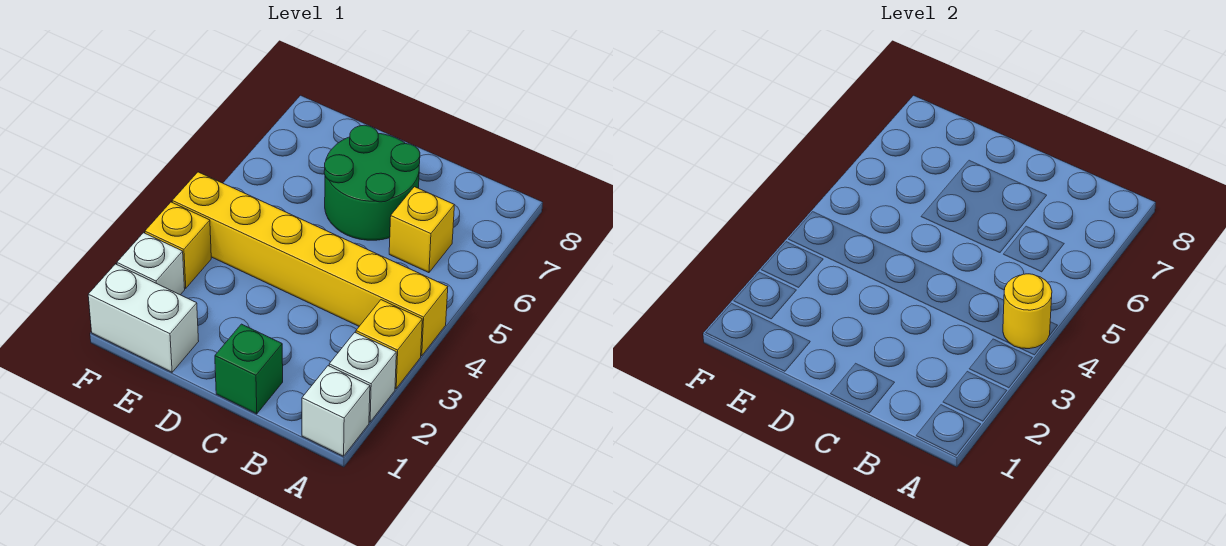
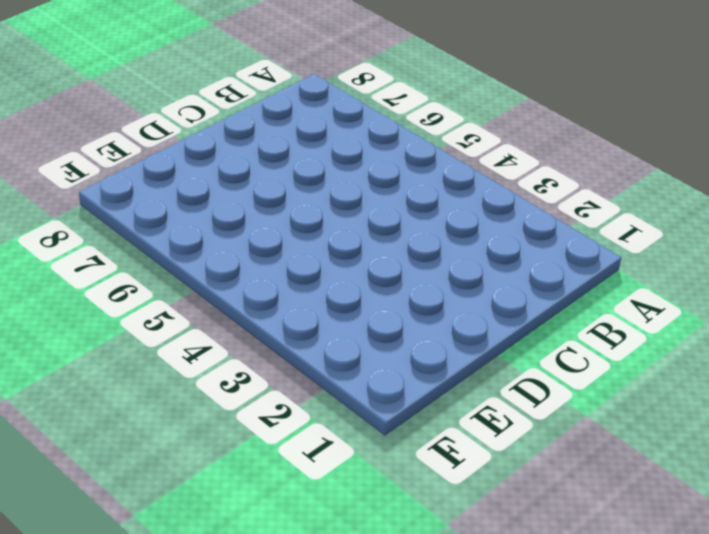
none -> white brick A1 level 1
none -> white brick A2 level 1

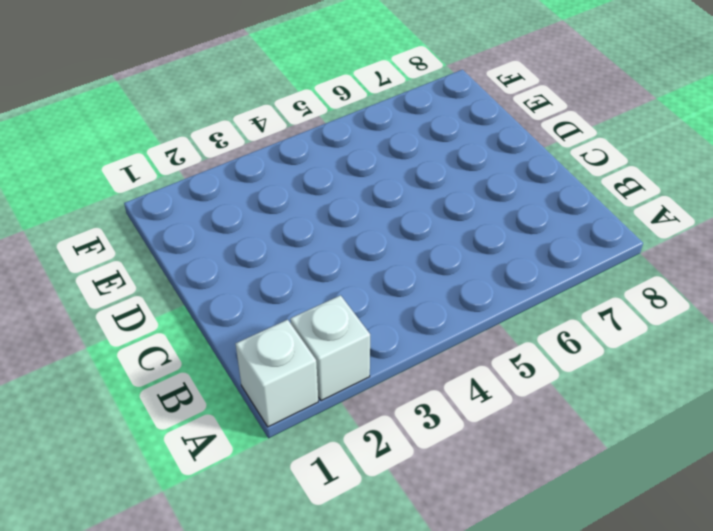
none -> yellow brick A3 level 1
none -> yellow brick A4:F4 level 1

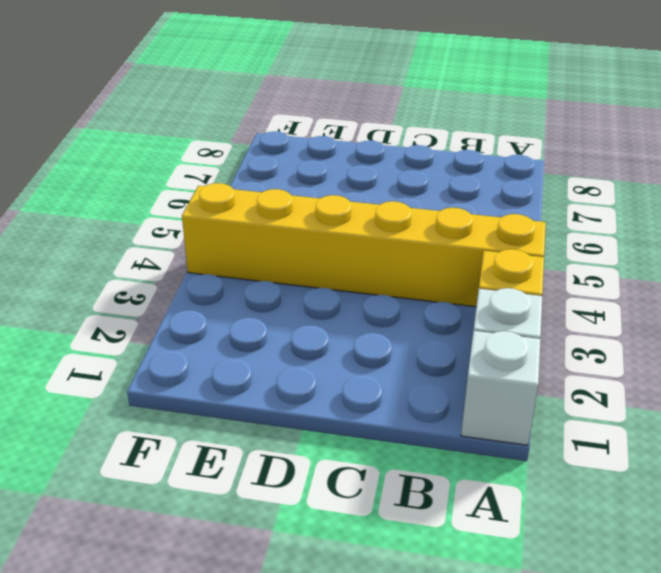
none -> yellow brick B6 level 1
none -> green brick C1 level 1

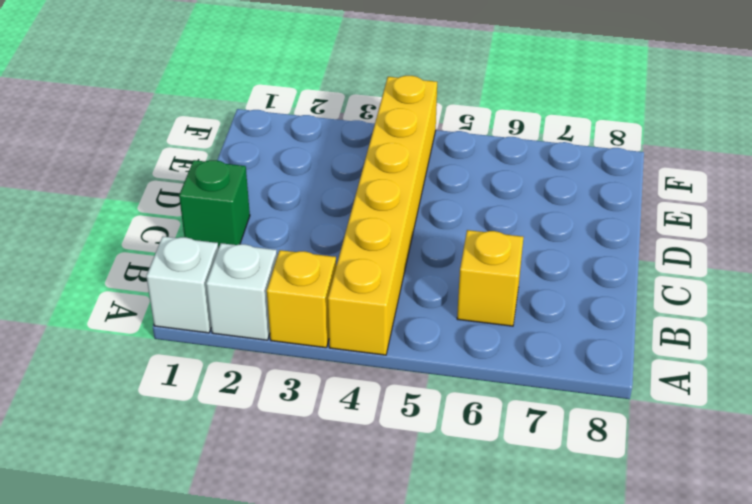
none -> green round brick C6:D7 level 1
none -> white brick E1:F1 level 1

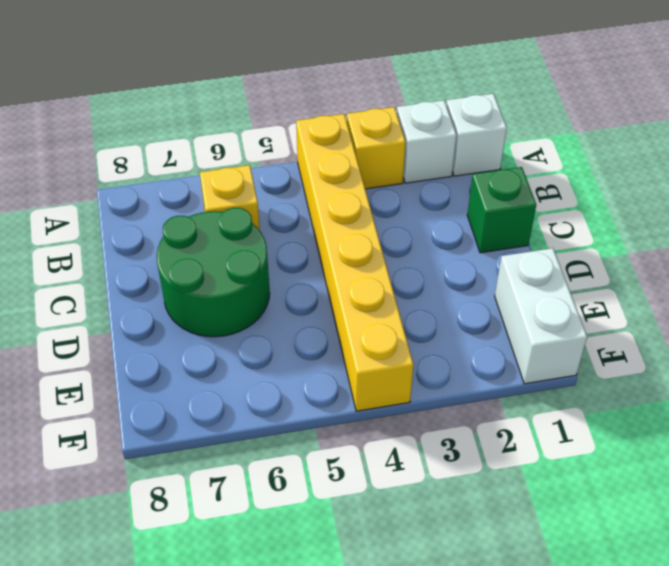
none -> white brick F2 level 1
none -> yellow brick F3 level 1

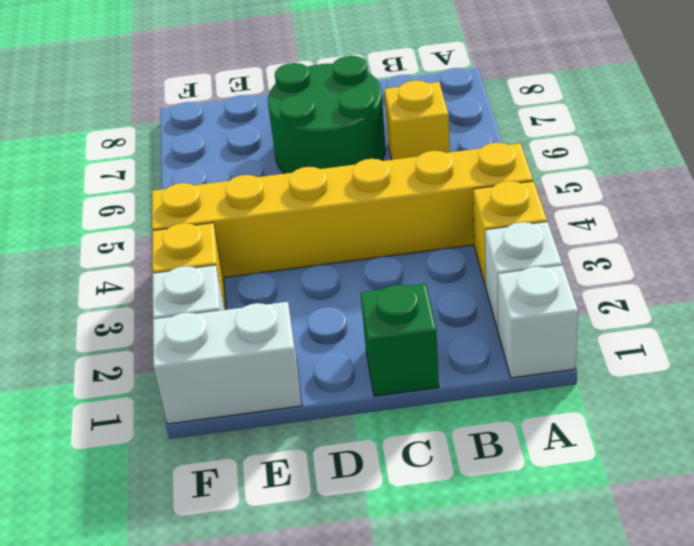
none -> yellow round brick A4 level 2

